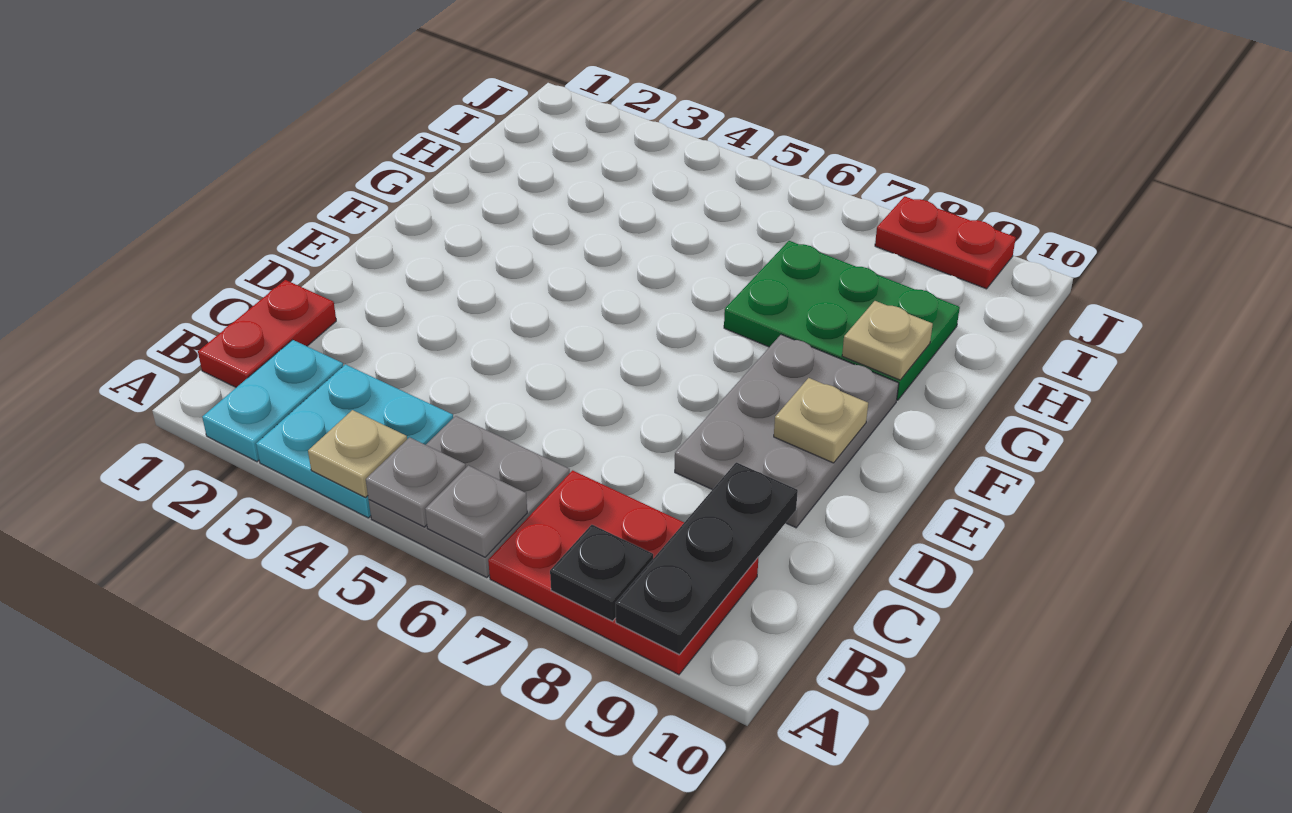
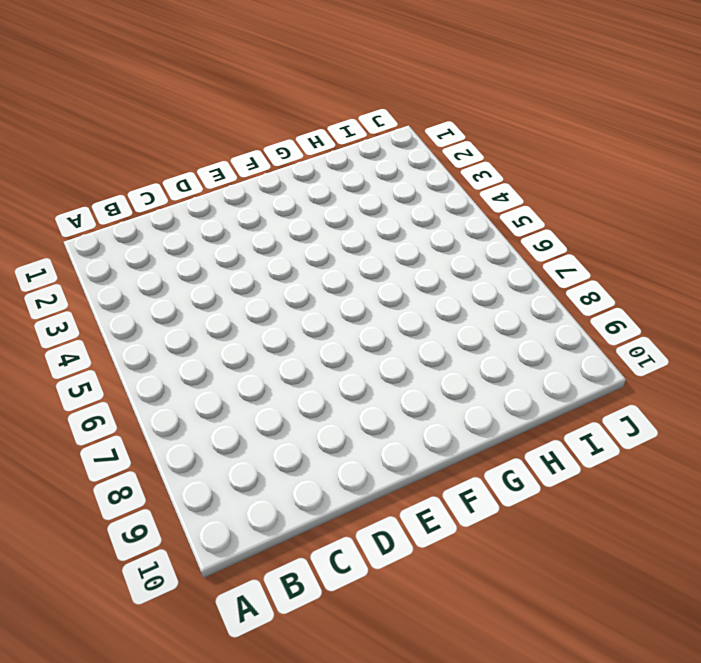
none -> cyan plate A2:B2 level 1
none -> cyan plate A3:B4 level 1
none -> grey plate A5:B6 level 1

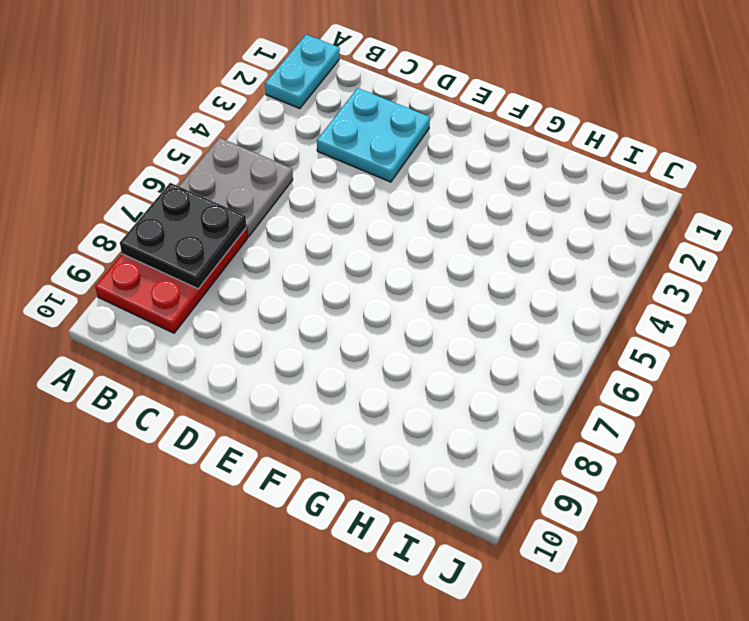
cyan plate A1:A2 level 1 -> cyan plate A2:B2 level 1
black plate A7:B8 level 2 -> black plate A8 level 2
cyan plate C2:D3 level 1 -> cyan plate A3:B4 level 1
none -> red plate B1:C1 level 1
none -> grey plate D8:F9 level 1
none -> green plate G7:H9 level 1

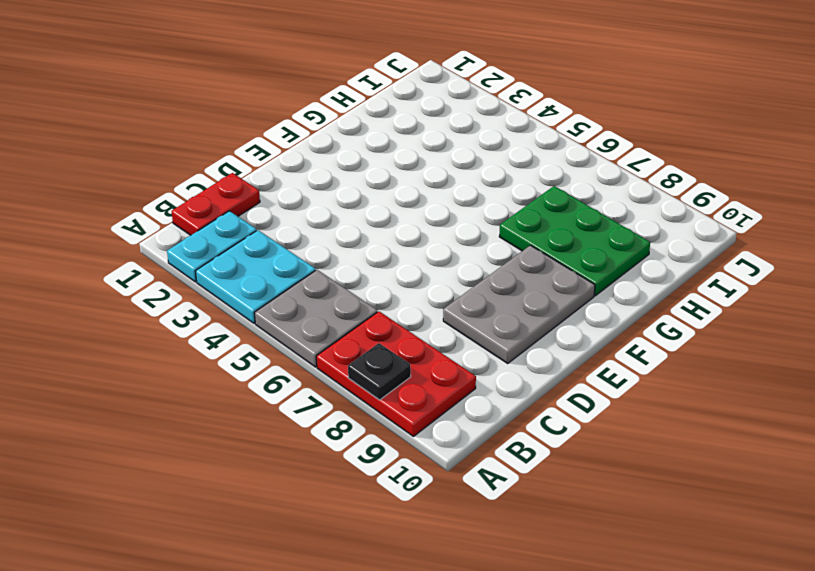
none -> red plate J8:J9 level 1
none -> tan plate A4 level 2
none -> grey plate A5 level 2

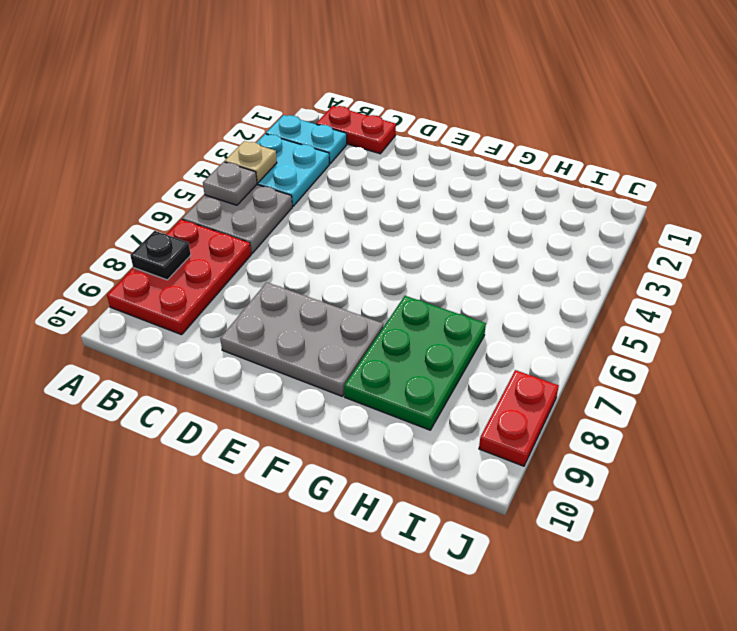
none -> grey plate A6 level 2
none -> black plate A9:C9 level 2
none -> tan plate E9 level 2

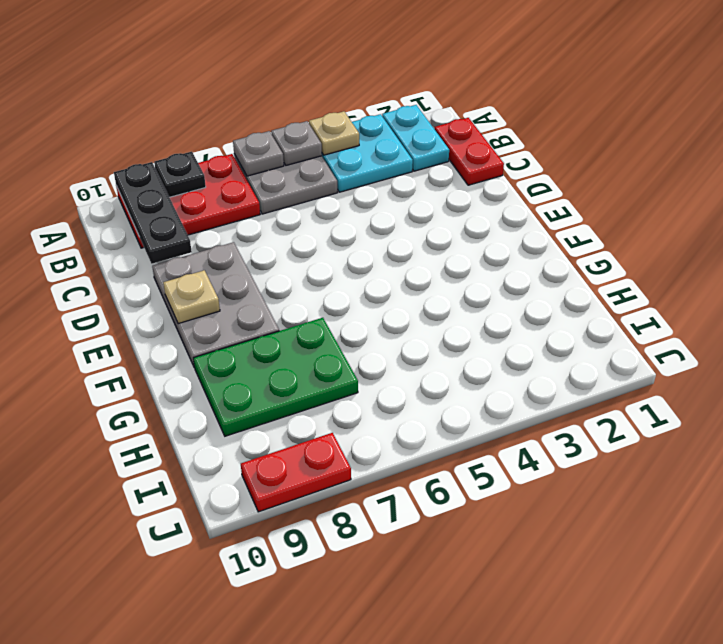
none -> tan plate G9 level 2

